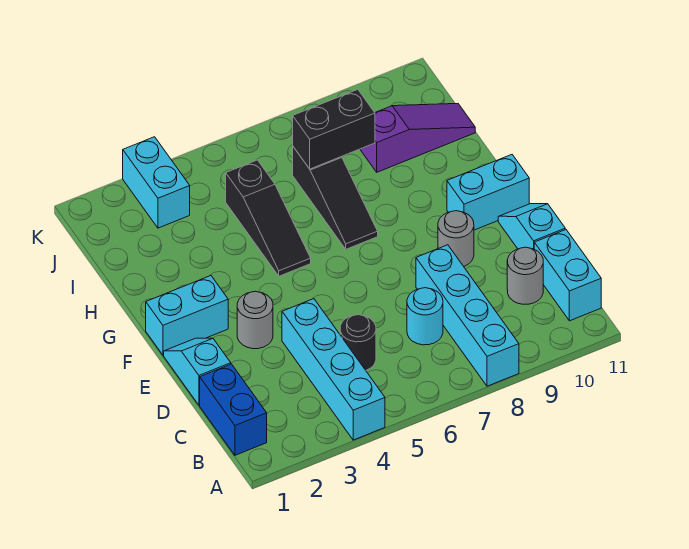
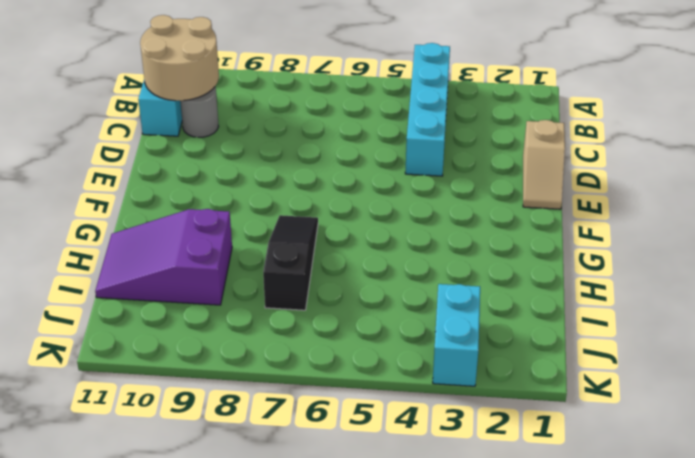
tan round brick B10:C11 level 2 -> none
tan slope D1:E1 level 1 top D -> cyan slope D1:E1 level 1 top D
purple slope H9:I11 level 1 top 9 -> purple slope I9:I11 level 1 top 9
none -> cyan brick A8:D8 level 1
none -> blue brick B1:C1 level 1
none -> black round brick C5 level 1

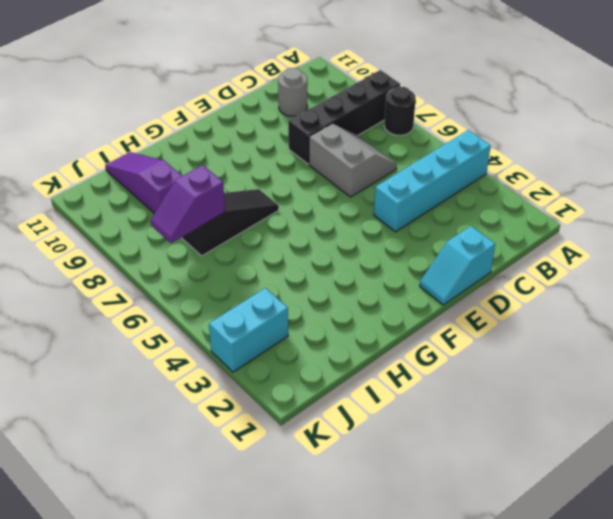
black round brick A7 level 1 -> black round brick C5 level 1
black brick A8:D8 level 1 -> cyan brick A8:D8 level 1
grey slope C6:D7 level 1 top D -> cyan round brick C7 level 1
purple slope I7:J7 level 2 top I -> black brick I7:I8 level 2
none -> blue brick B1:C1 level 1
none -> cyan brick B11:C11 level 1
none -> cyan slope D11:E11 level 1 top D

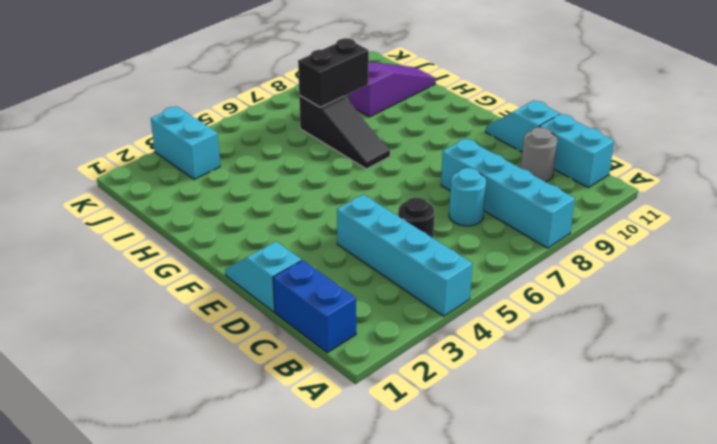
none -> grey round brick E3 level 1
none -> grey round brick E9 level 1
none -> cyan brick F1:F2 level 1

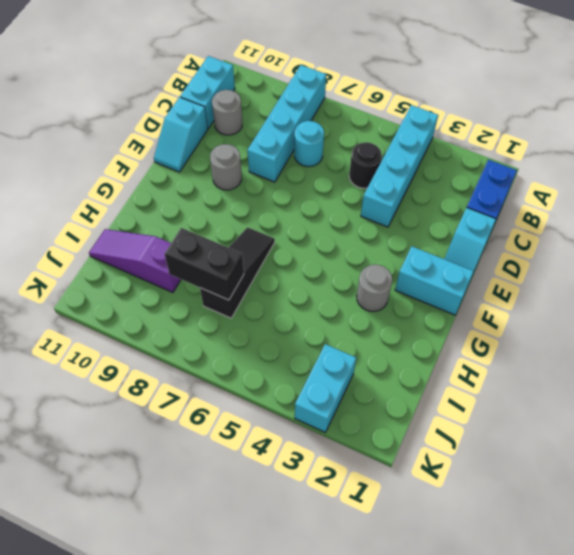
grey round brick G3 level 1 -> grey round brick E3 level 1
none -> cyan brick F10:F11 level 1
none -> black slope G5:I5 level 1 top I

